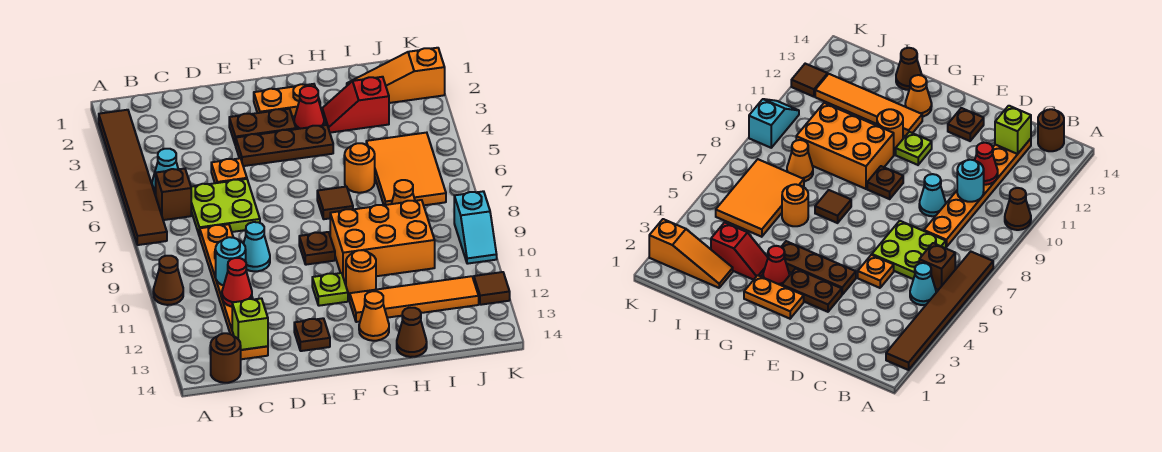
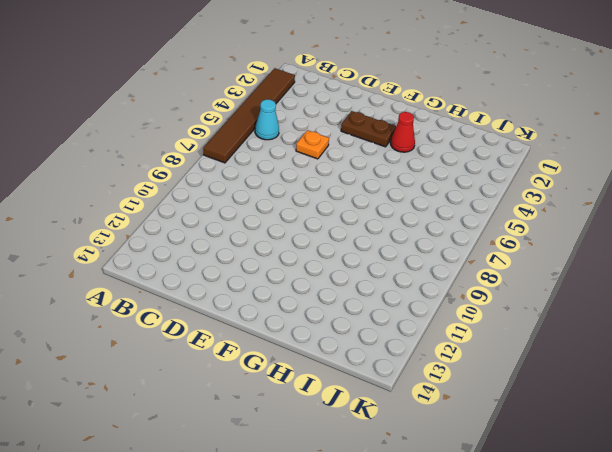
none -> brown cone A10 level 1
none -> brown brick B6 level 1
none -> brown round brick B14 level 1
none -> lime plate C6:D7 level 1

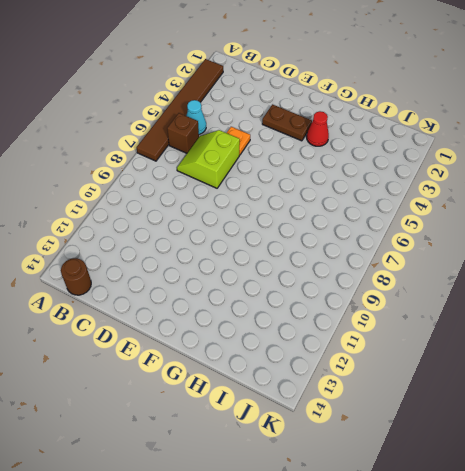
lime slope C6:D7 level 1 top D -> lime plate C6:D7 level 1
none -> brown cone A10 level 1
none -> orange plate C8:C13 level 1
none -> cyan cone D9 level 1
none -> brown plate E4:G4 level 1

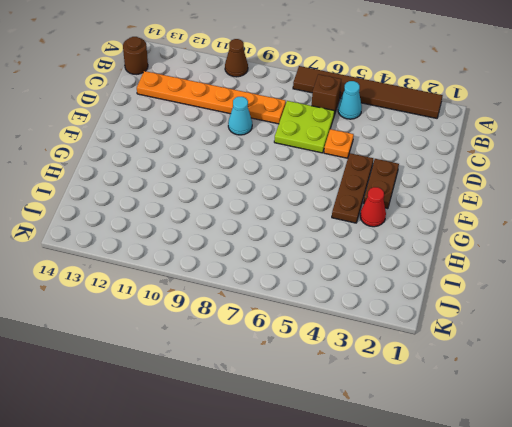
none -> brown plate E13 level 1
none -> orange plate F2:G2 level 1
none -> brown plate F9 level 1
none -> lime plate F11 level 1

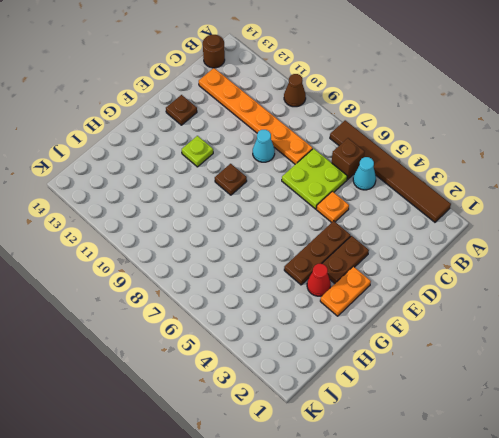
none -> brown tile G7 level 1
none -> orange brick G9:I10 level 1
none -> orange round brick G11 level 1
none -> orange tile G12:J12 level 1

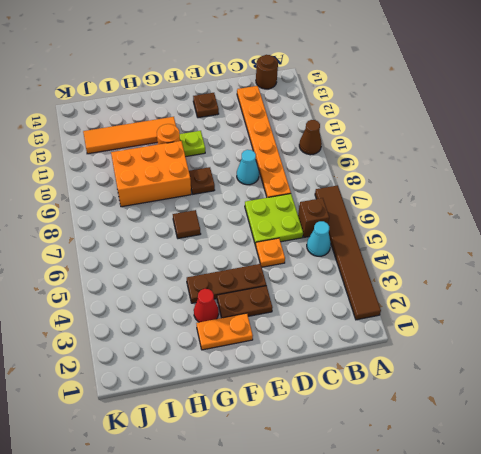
none -> orange cone G13 level 1
none -> red slope H3:I3 level 1 top I
none -> orange round brick H6 level 1
none -> brown cone H14 level 1

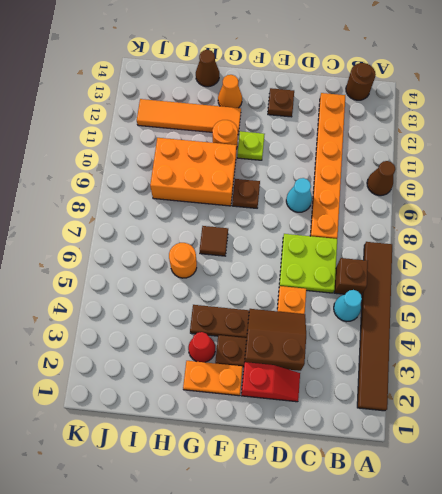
red slope D2:E2 level 1 top E -> red slope H3:I3 level 1 top I
brown slope D3:E4 level 2 top 3 -> none
none -> orange slope I2:K2 level 1 top K
none -> orange tile I5:J7 level 1
none -> orange cone I8 level 1
none -> cyan slope K9:K10 level 1 top 9

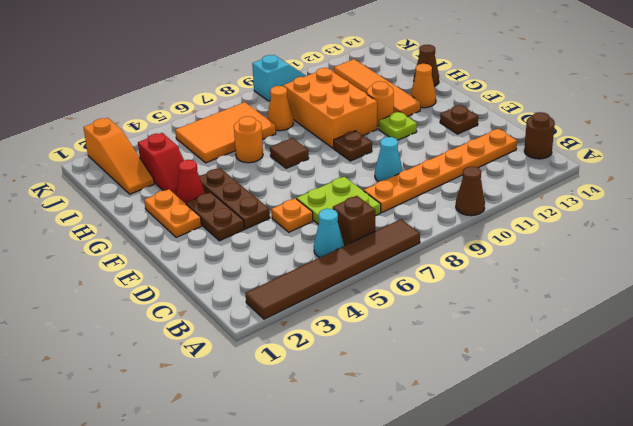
none -> brown tile K12 level 1
none -> cyan round brick C10 level 2
none -> red cone C11 level 2
none -> lime brick C13 level 2

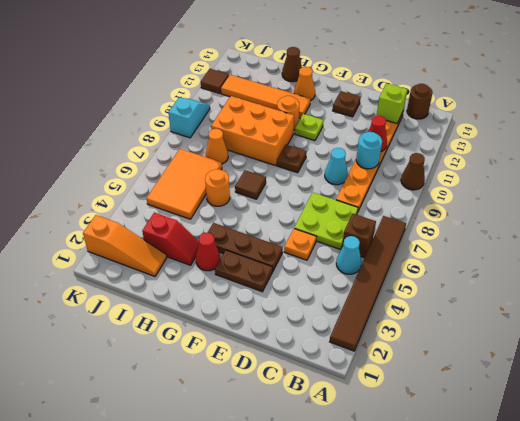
none -> orange plate F2:G2 level 1

